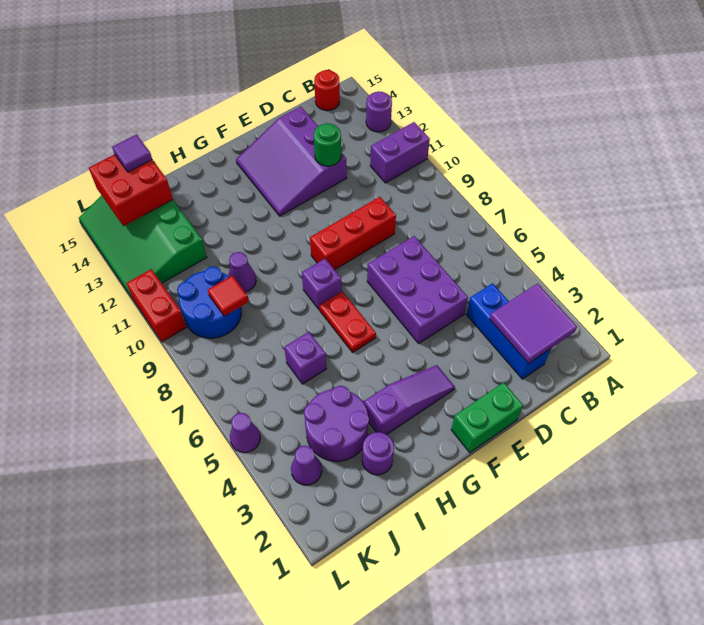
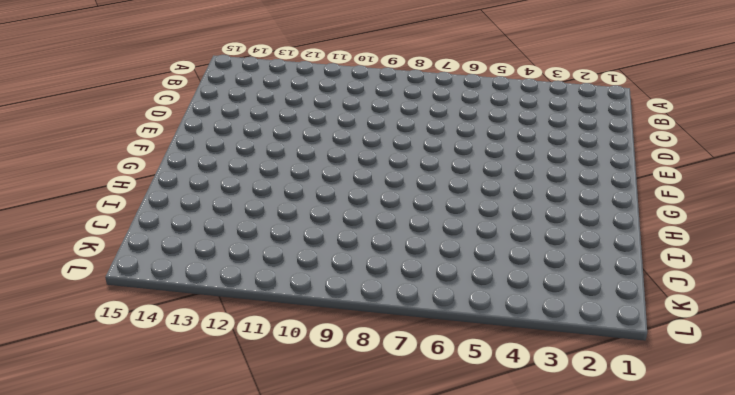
none -> purple brick A11:B11 level 1
none -> purple round brick A13 level 1
none -> red round brick B15 level 1

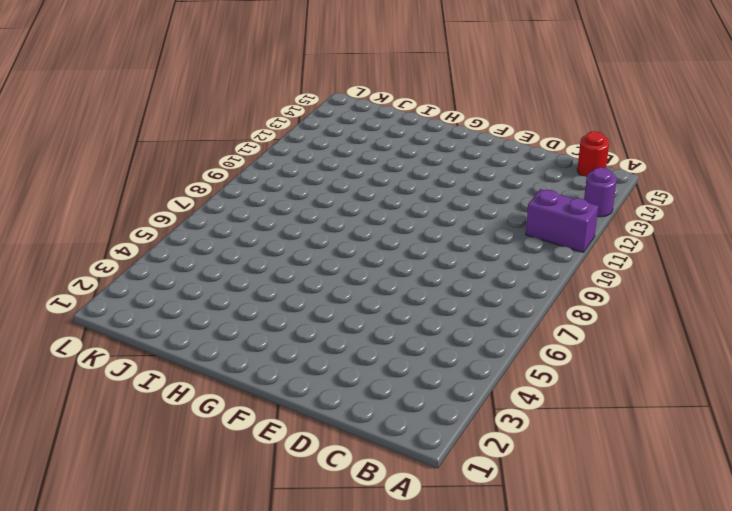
none -> blue brick C2:C4 level 1
none -> purple brick D5:E7 level 1
none -> red brick D9:F9 level 1

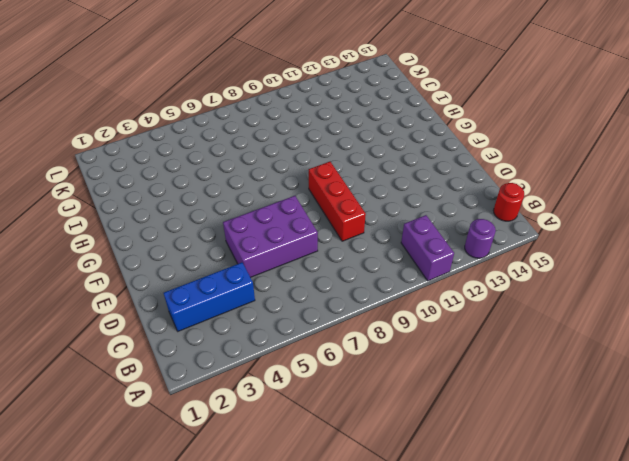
none -> purple slope D12:F14 level 1 top D
none -> green brick E1:F1 level 1
none -> purple slope F3:H3 level 1 top H

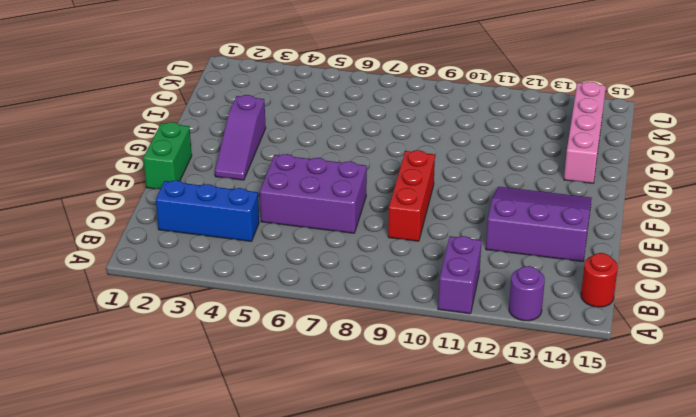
pink brick H14:K14 level 1 -> green slope J12:L15 level 1 top J
none -> red plate G6:G7 level 1
none -> purple brick G8 level 1
none -> purple round brick I2 level 1

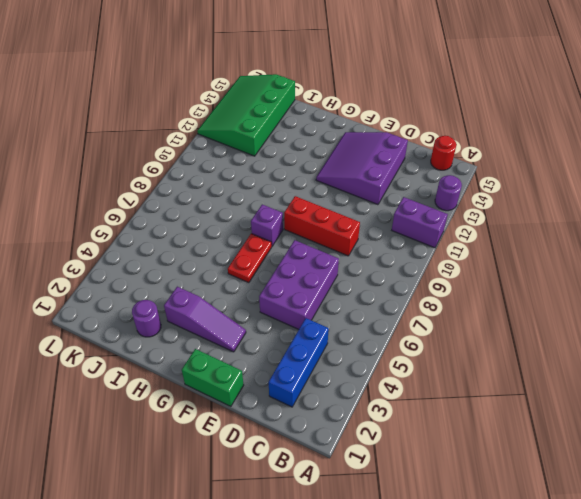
none -> purple round brick I3:J4 level 1
none -> purple brick I6 level 1
none -> purple cone I10 level 1

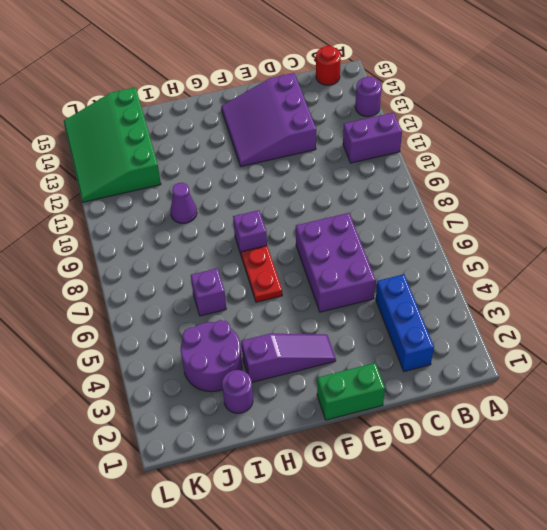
none -> red brick D9:F9 level 1
none -> blue round brick J9:K10 level 1
none -> purple cone K3 level 1

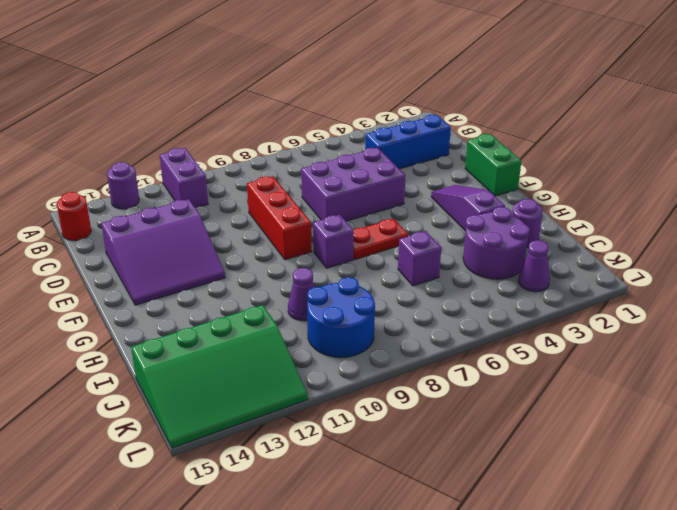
none -> purple cone L5 level 1
none -> red brick L10:L11 level 1
none -> purple tile B2:C3 level 2

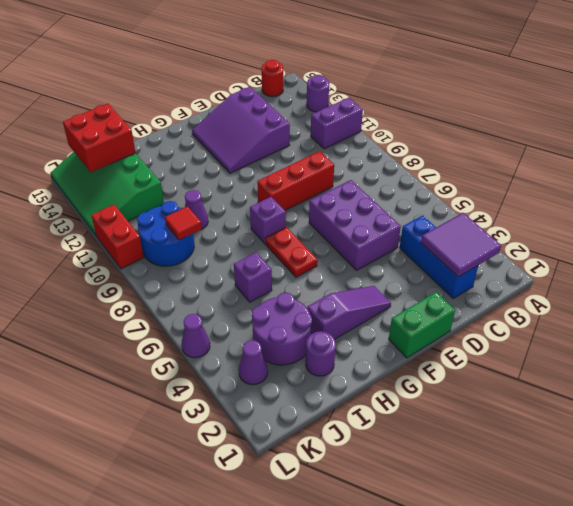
none -> green round brick D12 level 2
none -> purple tile J15 level 3

